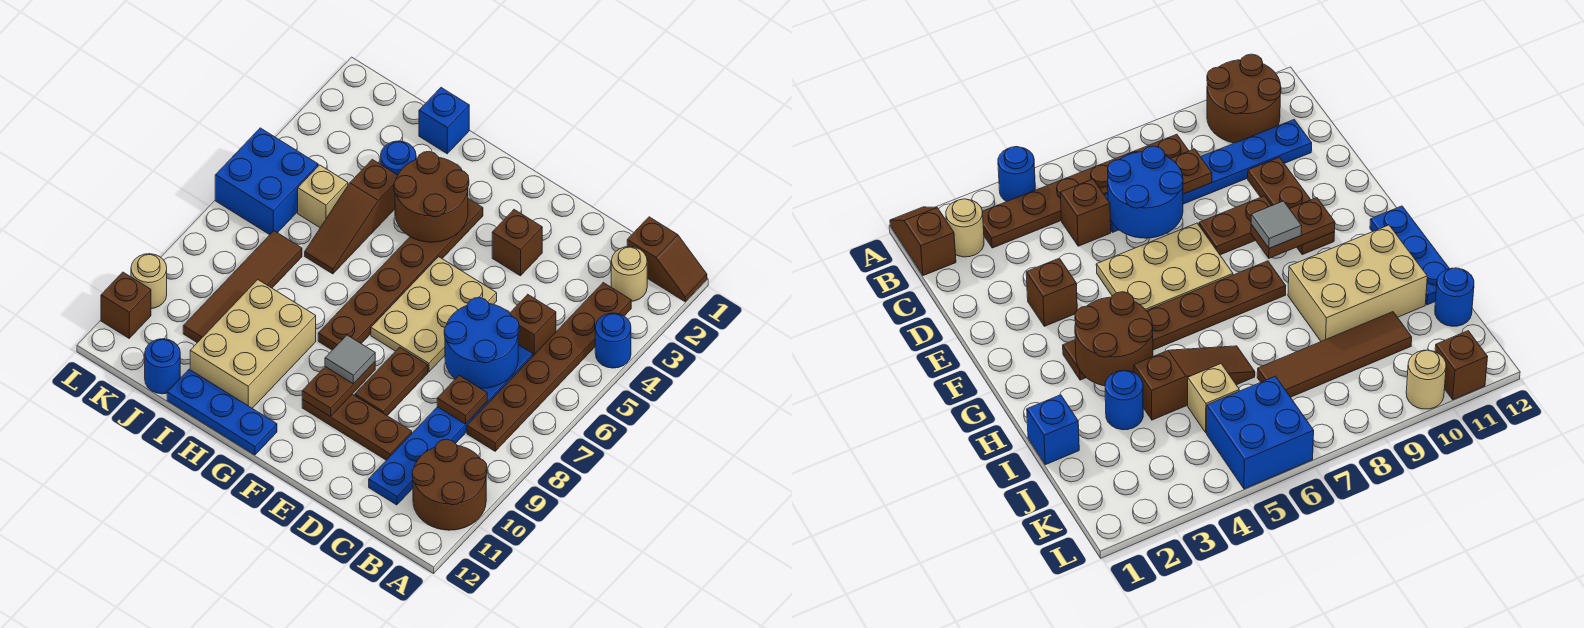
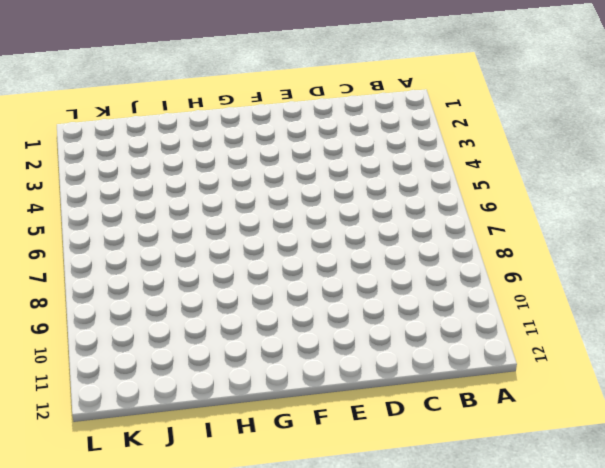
none -> brown slope A1:B1 level 1 top B
none -> blue round brick A4 level 1
none -> brown round brick A10:B11 level 1

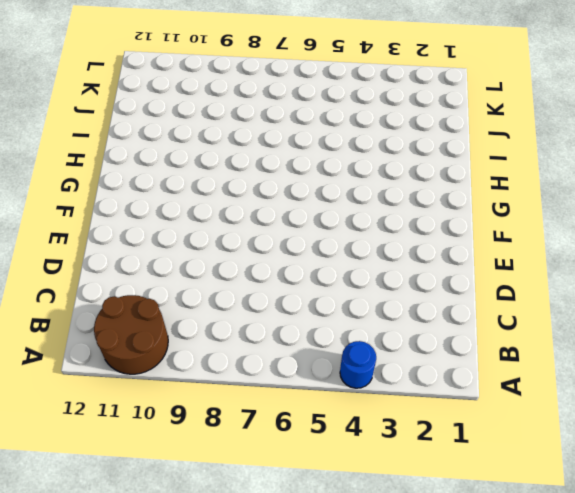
none -> brown slope A1:B1 level 1 top B
none -> tan round brick B2 level 1
none -> brown plate B3:B8 level 1

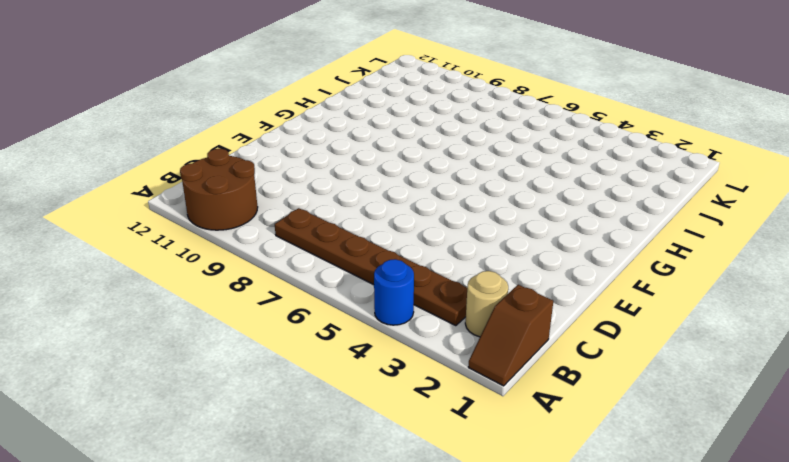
none -> brown brick C5 level 1
none -> blue plate C6:C11 level 1
none -> brown plate D10:F10 level 1

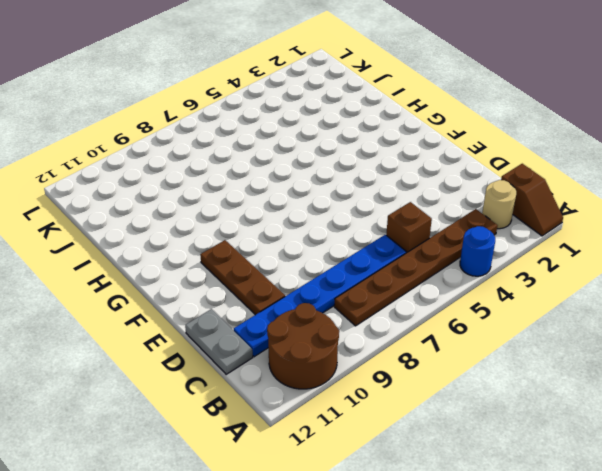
grey plate C12:D12 level 1 -> none
none -> brown brick E3 level 1
none -> tan plate E5:F7 level 1
none -> brown plate E8:E9 level 1

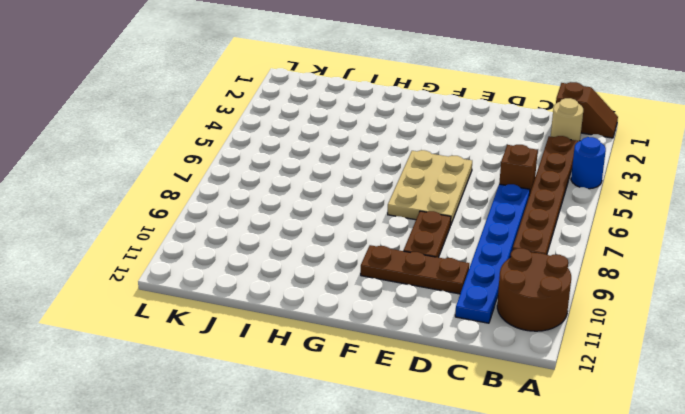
none -> brown brick E3 level 1
none -> brown plate G3:G8 level 1
none -> blue plate G12:I12 level 1

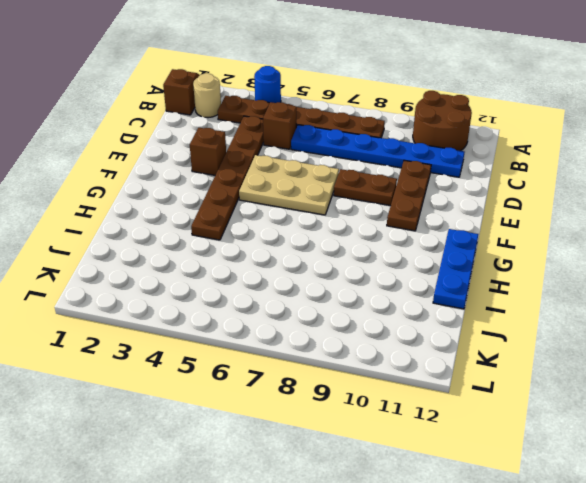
brown plate C4:H4 level 1 -> brown plate G3:G8 level 1
none -> tan brick H9:I11 level 1
none -> blue brick I1 level 1
none -> blue round brick I3 level 1

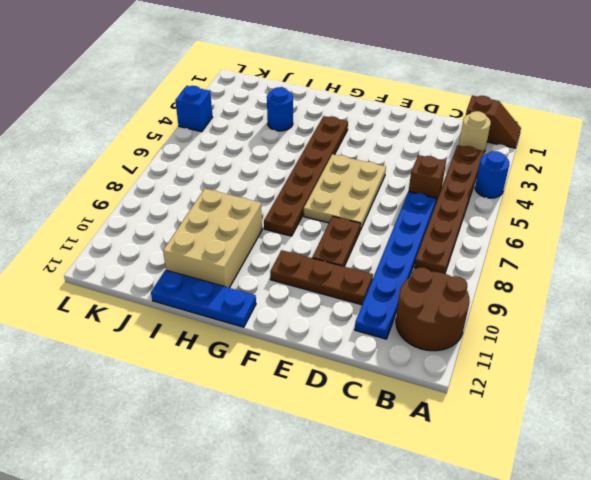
blue brick L4 level 1 -> blue brick I1 level 1
none -> brown brick E3 level 1
none -> brown slope I4:I6 level 1 top 4
none -> tan brick J5 level 1

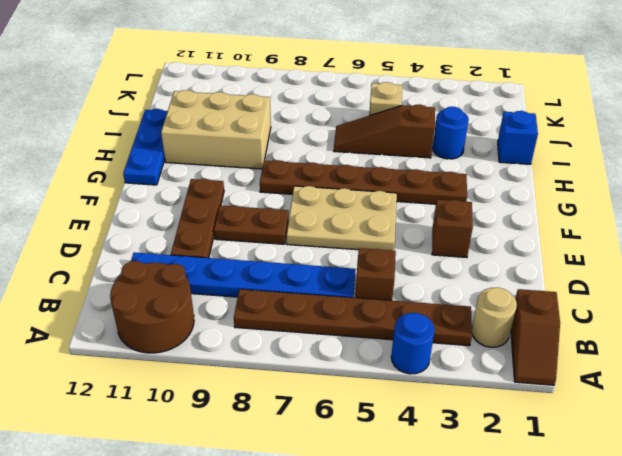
none -> brown tile J7:J10 level 1
none -> blue round brick J12 level 1
none -> blue brick K5:L6 level 1

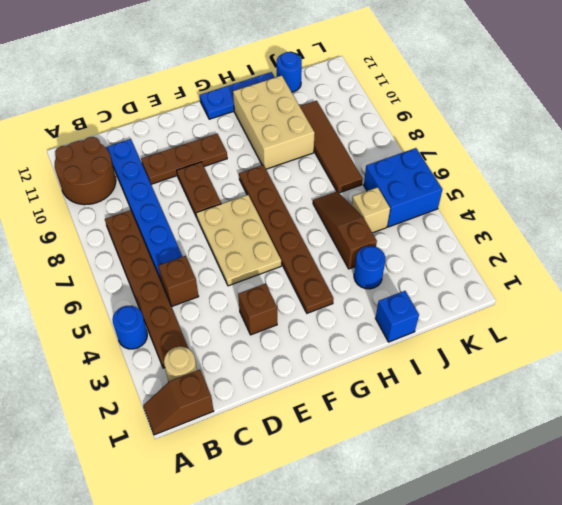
none -> tan round brick L10 level 1
none -> brown brick L11 level 1
none -> blue round brick C6:D7 level 2

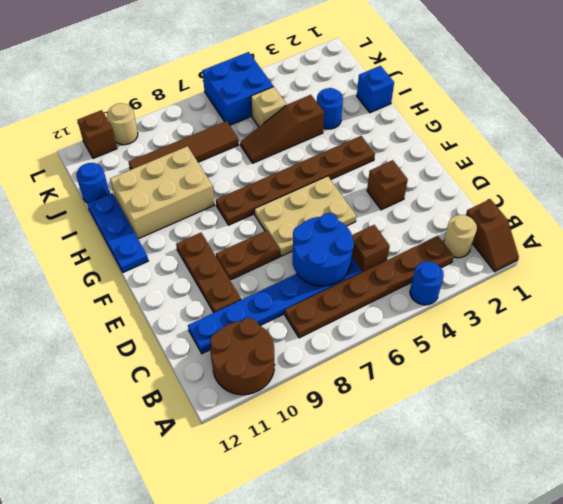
none -> brown plate C8 level 2
none -> brown plate F9:F10 level 2
none -> brown round brick G3:H4 level 2

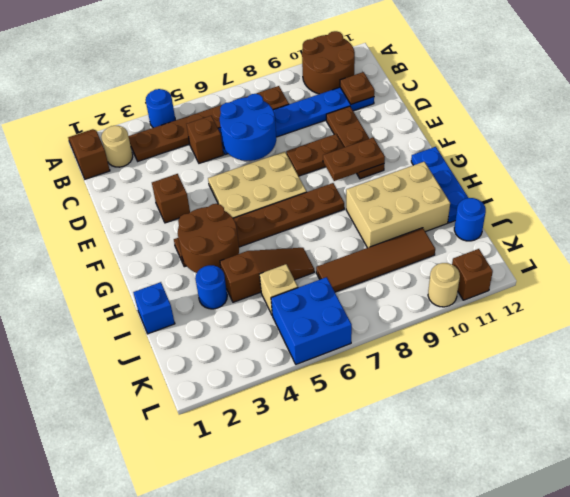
brown plate C11 level 2 -> brown plate C8 level 2
none -> grey tile F9 level 3

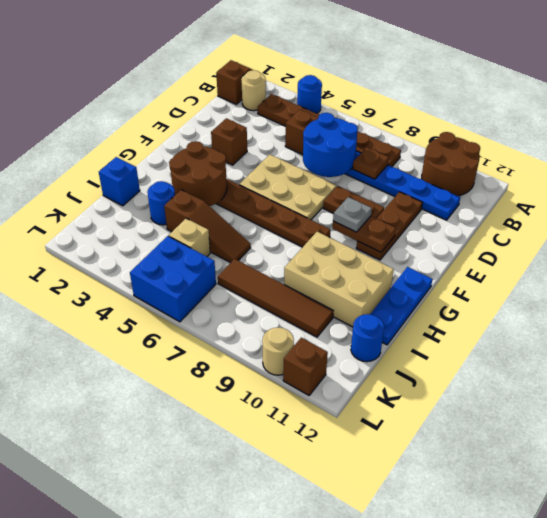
grey plate F9 level 3 -> grey tile F9 level 3

